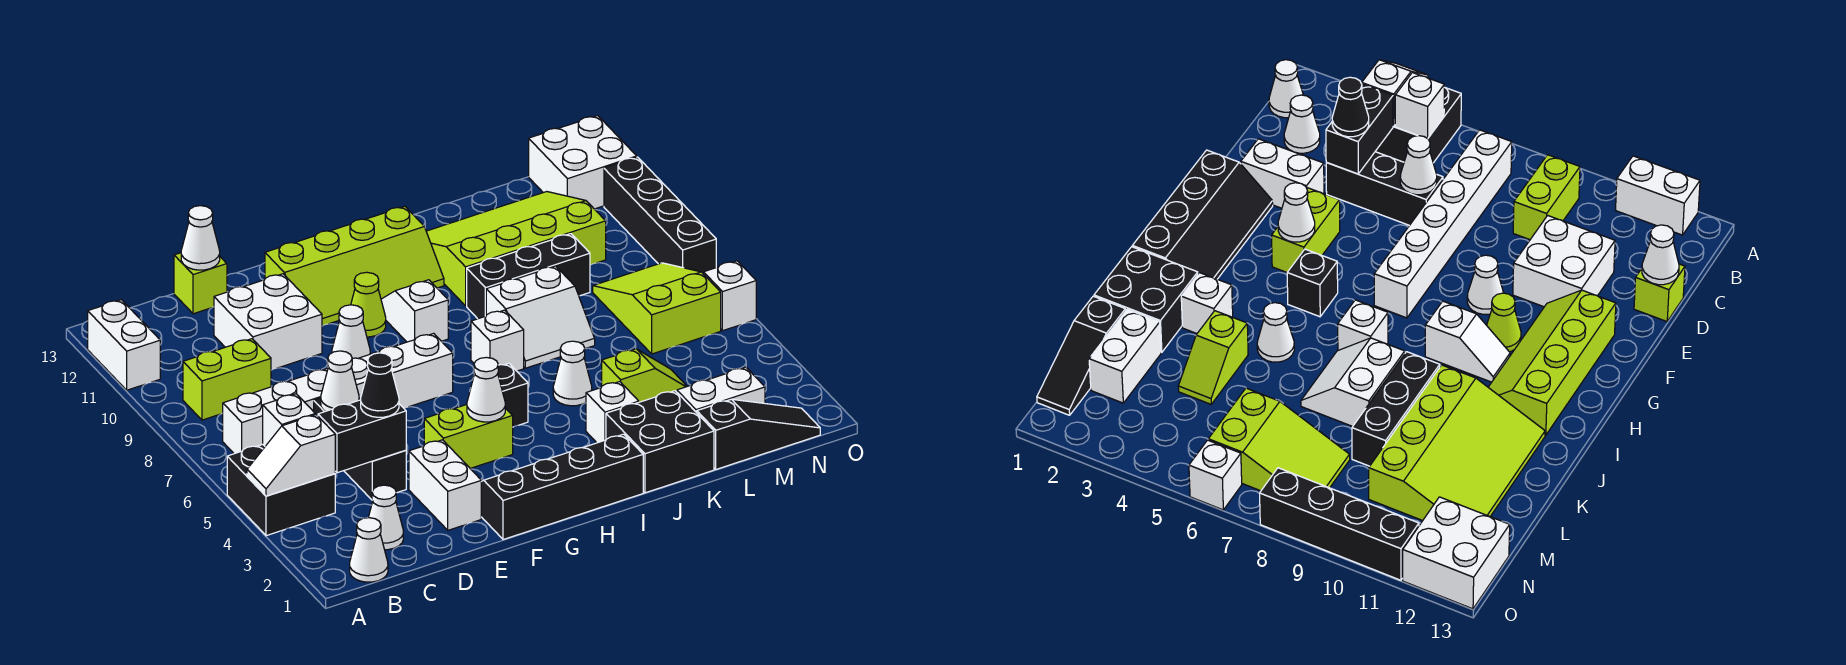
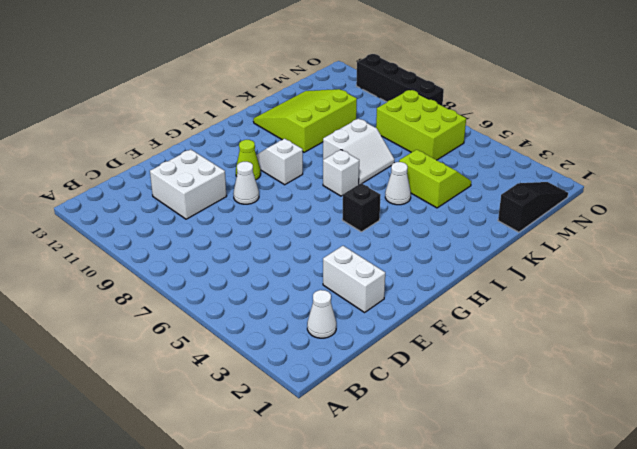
lime slope J10:L12 level 1 top 10 -> lime slope J10:M12 level 1 top 10
lime slope K4:L5 level 1 top K -> lime slope K4:L4 level 1 top K
lime brick M6:N8 level 1 -> lime slope M6:N8 level 1 top 6
none -> black brick A4:B5 level 1
none -> white brick A11:A12 level 1
none -> white cone B1 level 1
none -> white brick B7:G7 level 1

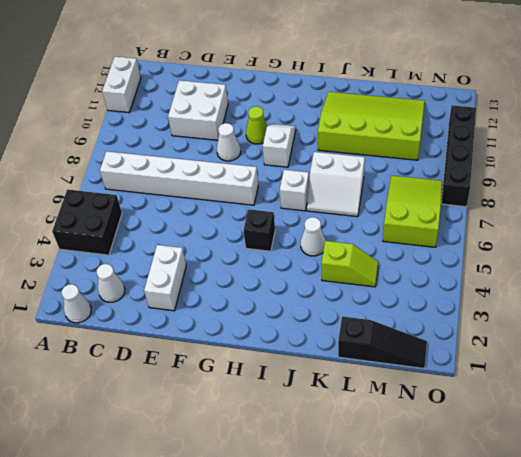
none -> lime brick B9:C9 level 1
none -> black brick D4:D6 level 1
none -> lime brick D13 level 1
none -> black slope F1:I2 level 1 top 1

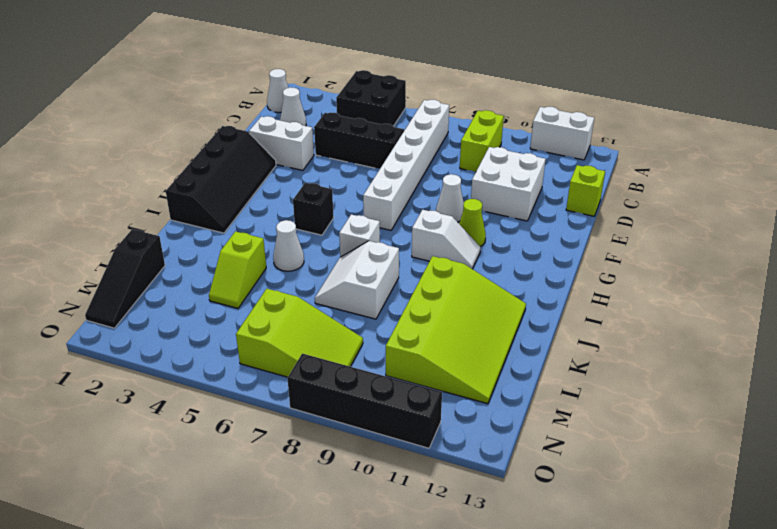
none -> lime brick F4:G4 level 1
none -> lime slope F11:I12 level 1 top 12
none -> black brick J1:K2 level 1
none -> white brick J3 level 1

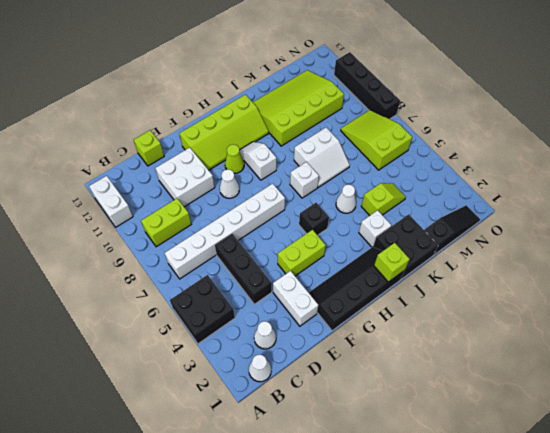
lime brick I1 level 2 -> none
none -> black brick J9:L9 level 1
none -> white brick L2:M2 level 1
none -> white brick N12:O13 level 1
none -> white brick O6 level 1

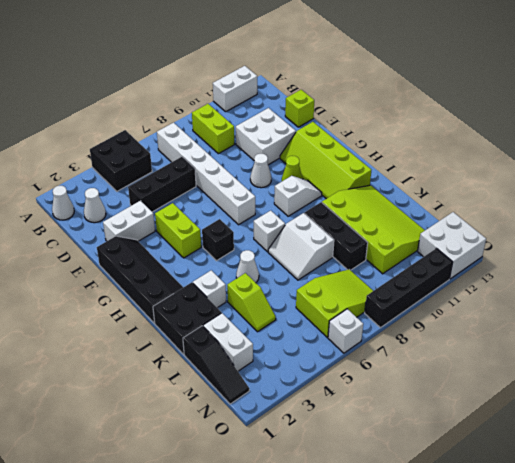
none -> white slope A4:B4 level 2 top B
none -> white brick B5 level 2
none -> black brick C4:D4 level 2
none -> white cone D6 level 2

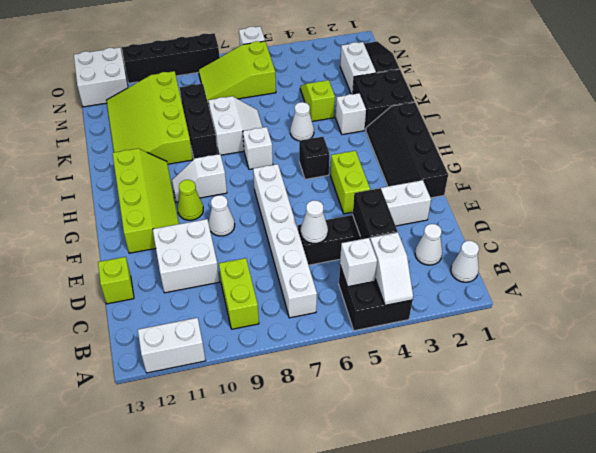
none -> white cone D13 level 2
none -> white cone G4 level 2
none -> black cone D4 level 3

